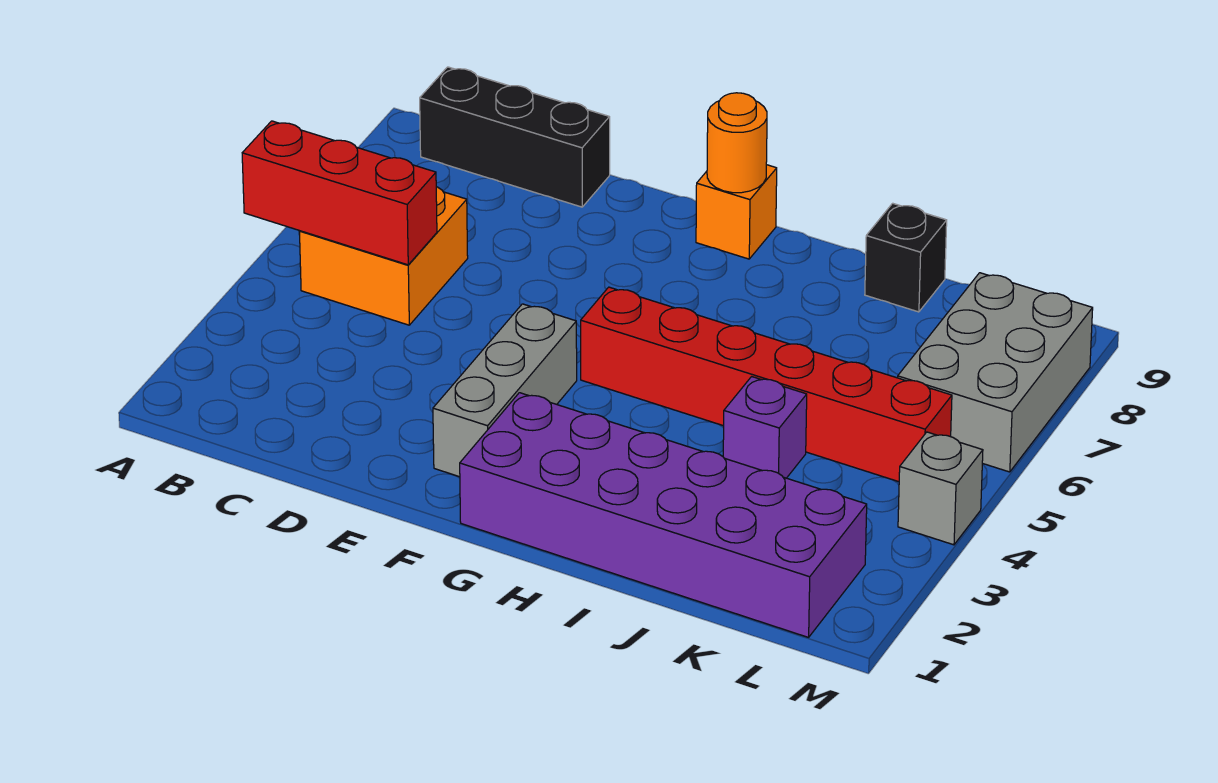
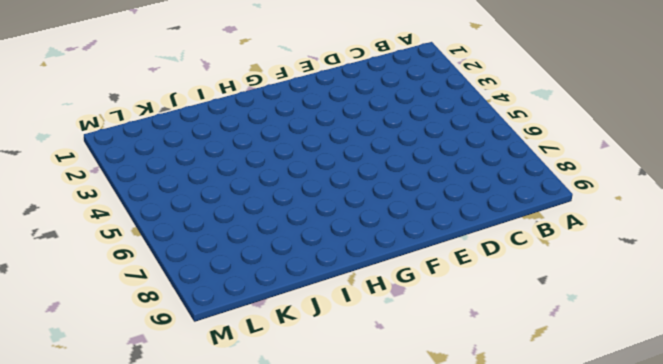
none -> orange brick B5:C6 level 1
none -> black brick B9:D9 level 1
none -> grey brick F2:F4 level 1

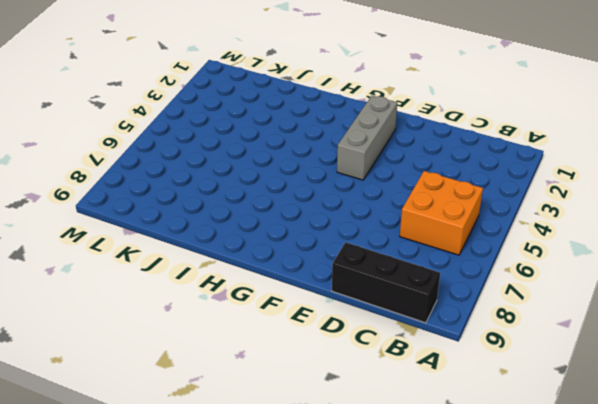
none -> purple brick G1:L2 level 1
none -> red brick G5:L5 level 1
none -> orange brick G9 level 1

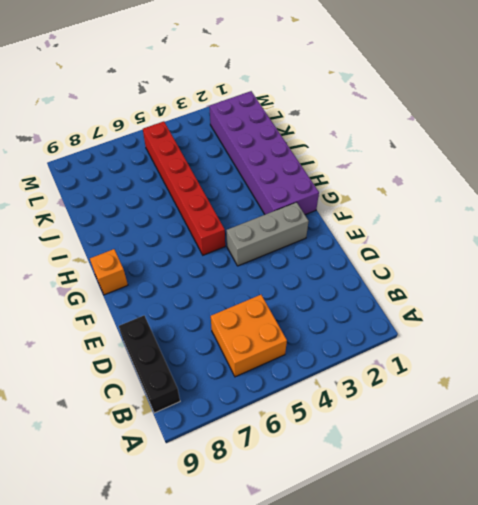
none -> purple brick J4 level 1
none -> black brick J9 level 1
none -> grey brick L6:M8 level 1

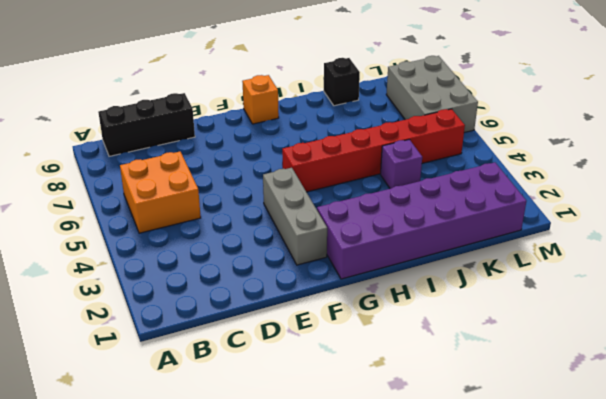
none -> grey brick M4 level 1
none -> red brick A5:C5 level 2
none -> orange round brick G9 level 2

